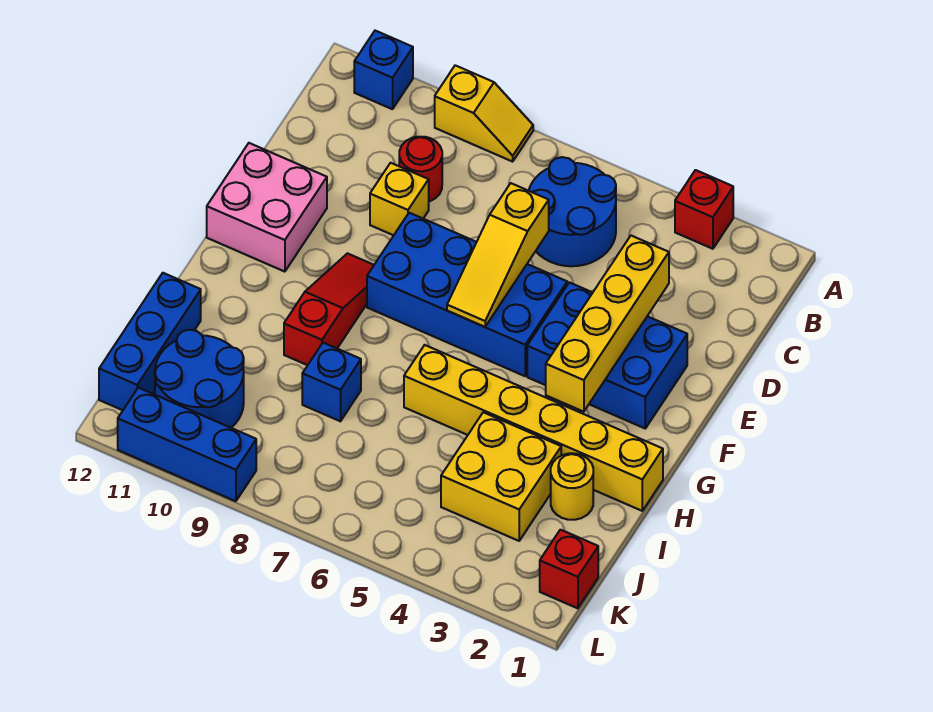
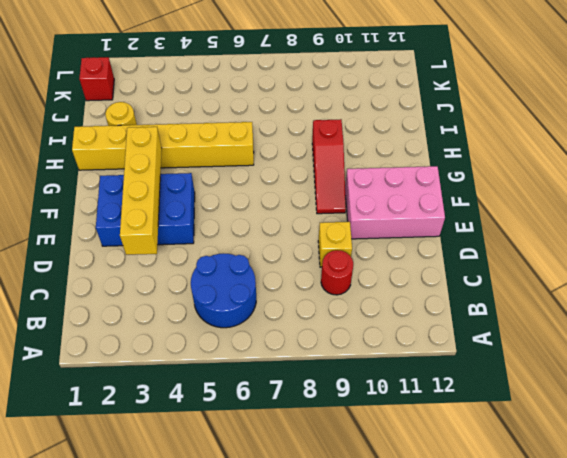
pink brick E10:F12 level 1 -> pink brick E11:F12 level 1
none -> red brick A3 level 1
none -> yellow slope A8:A9 level 1 top 9
none -> blue brick A11 level 1

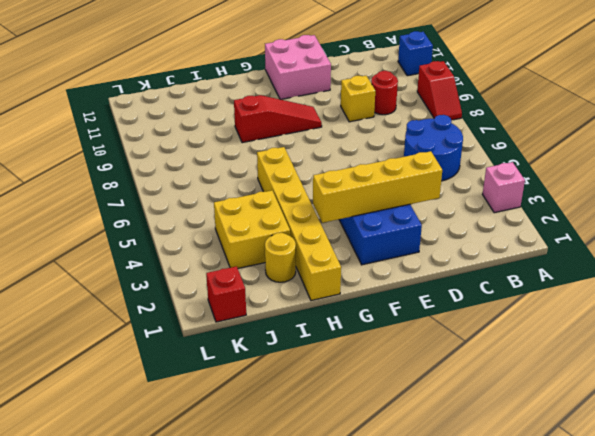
pink brick A3 level 1 -> red brick A3 level 1
red slope A8:A9 level 1 top 9 -> yellow slope A8:A9 level 1 top 9
none -> blue brick E5:F8 level 1
none -> blue brick I8 level 1
none -> blue brick I12:K12 level 1

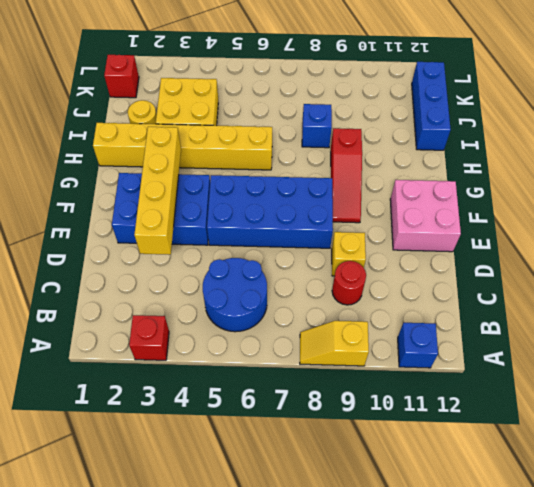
none -> blue round brick J10:K11 level 1
none -> blue brick L9:L11 level 1
none -> yellow slope D6:F6 level 2 top D

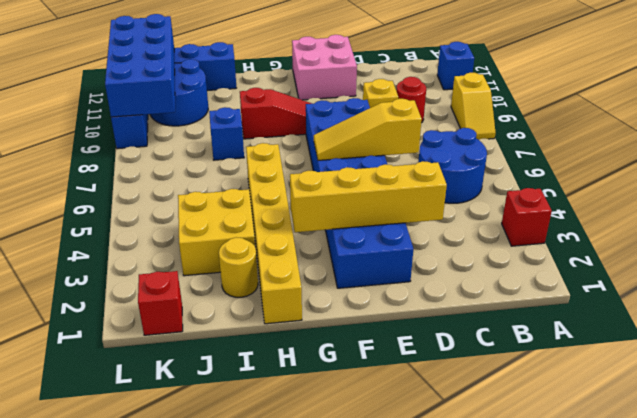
blue brick K9:L12 level 2 -> none

